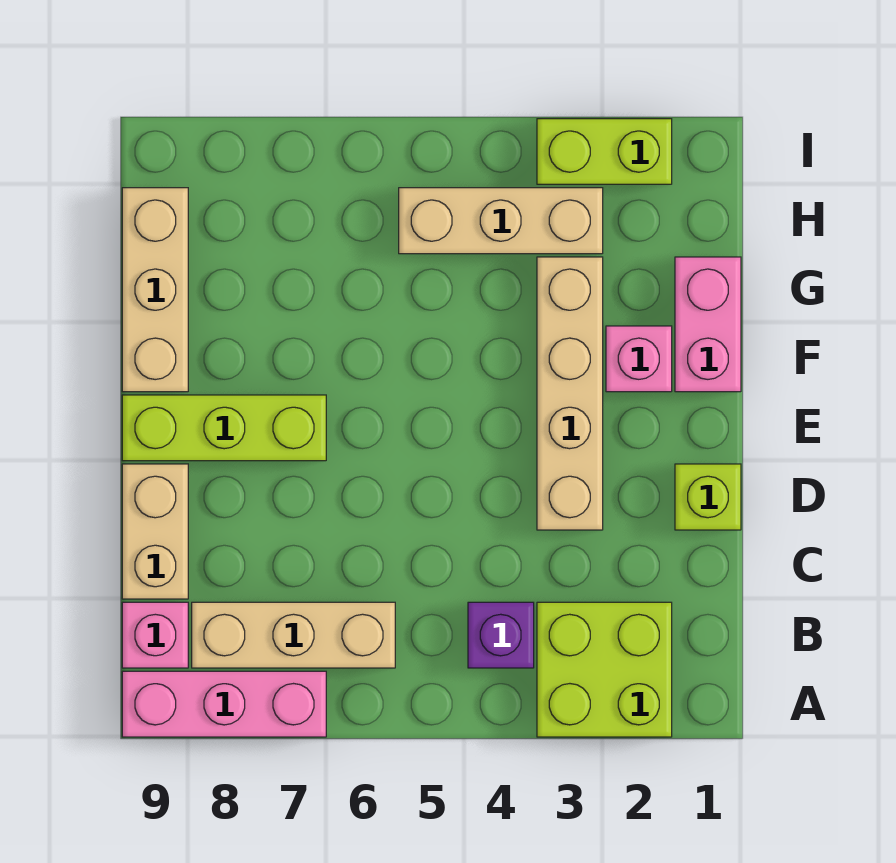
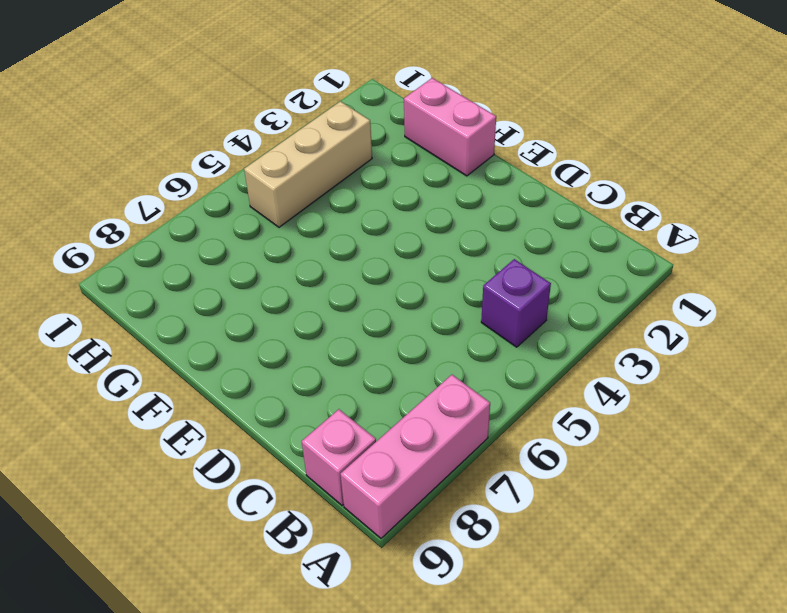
none -> lime brick A2:B3 level 1
none -> tan brick B6:B8 level 1
none -> tan brick C9:D9 level 1

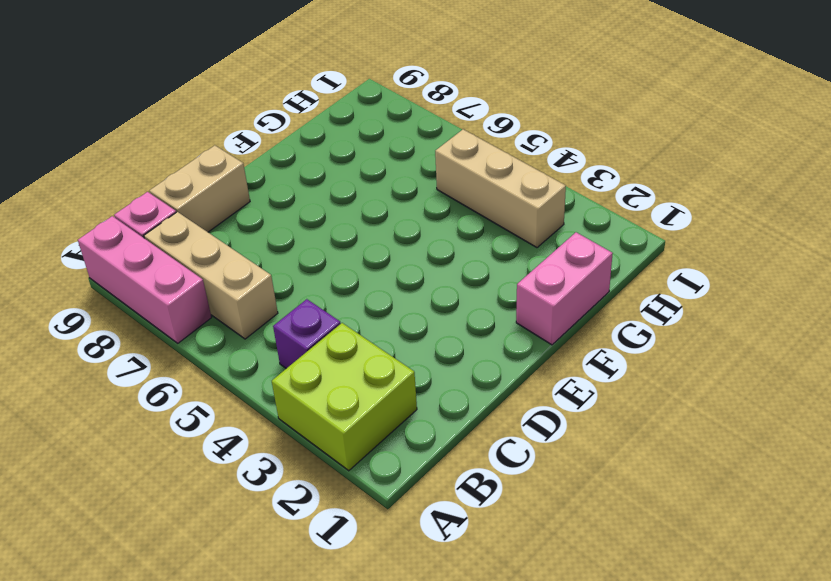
none -> lime brick D1 level 1
none -> tan brick D3:G3 level 1
none -> lime brick E7:E9 level 1

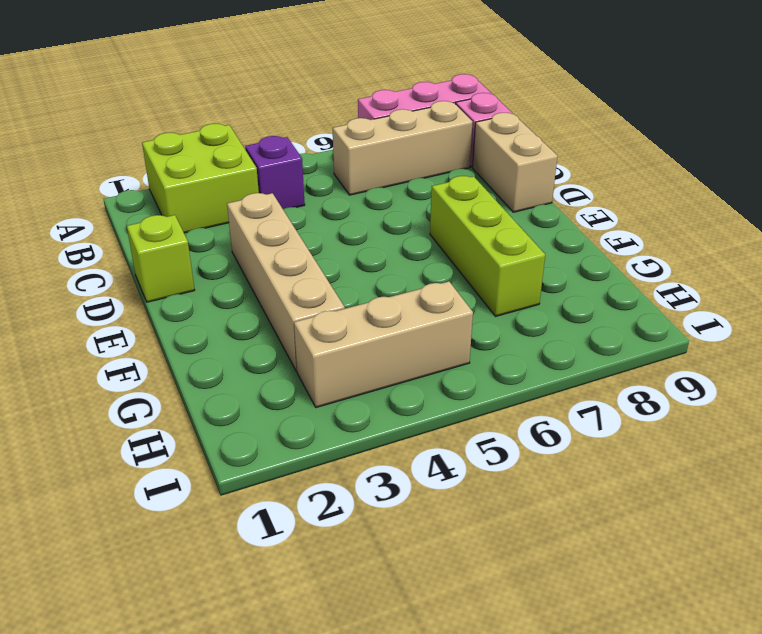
lime brick E7:G7 level 1 -> lime brick E7:E9 level 1
none -> pink brick F1:G1 level 1
none -> pink brick F2 level 1
none -> tan brick F9:H9 level 1

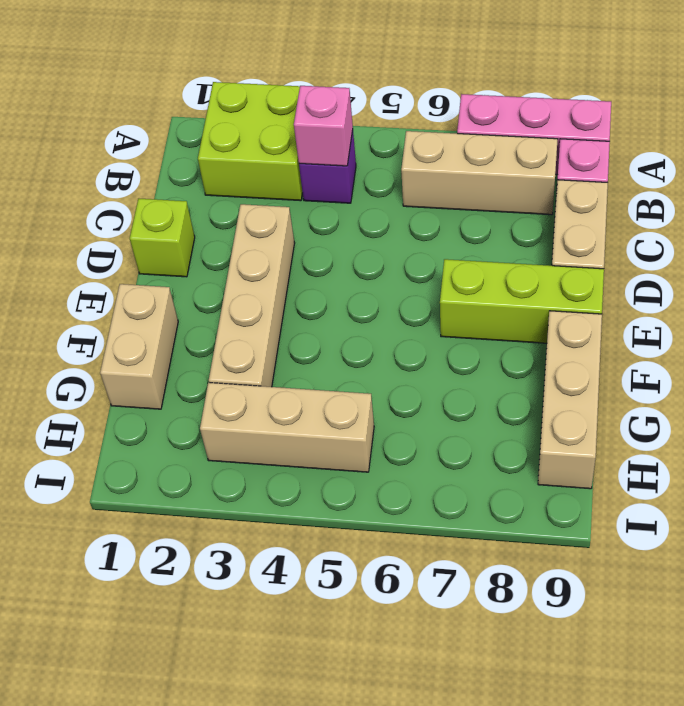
pink brick B4 level 2 -> pink brick F2 level 1
tan brick F1:G1 level 1 -> pink brick F1:G1 level 1
none -> lime brick I2:I3 level 1

